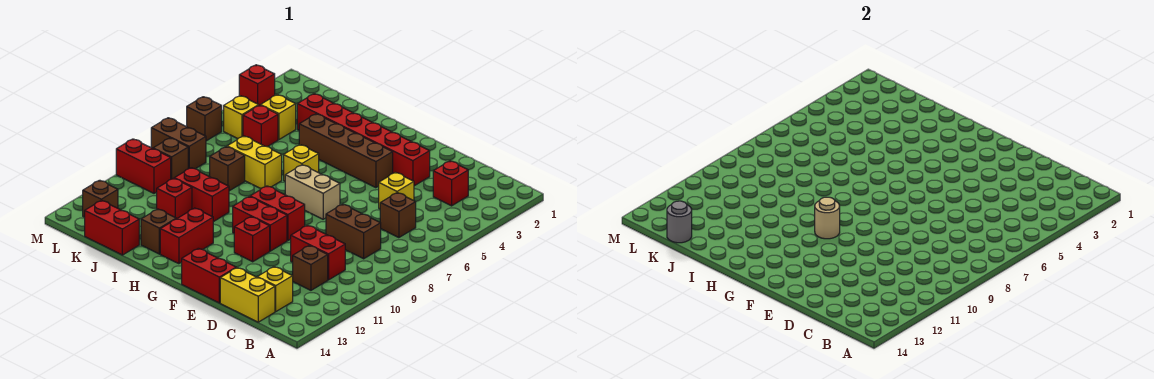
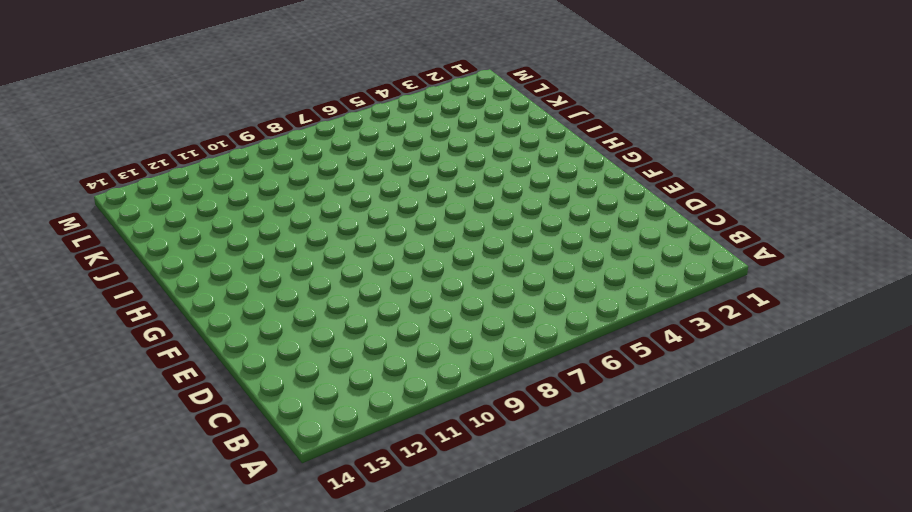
none -> red brick C3 level 1
none -> brown brick C6 level 1
none -> brown brick C8:D8 level 1
none -> red brick C10:D10 level 1

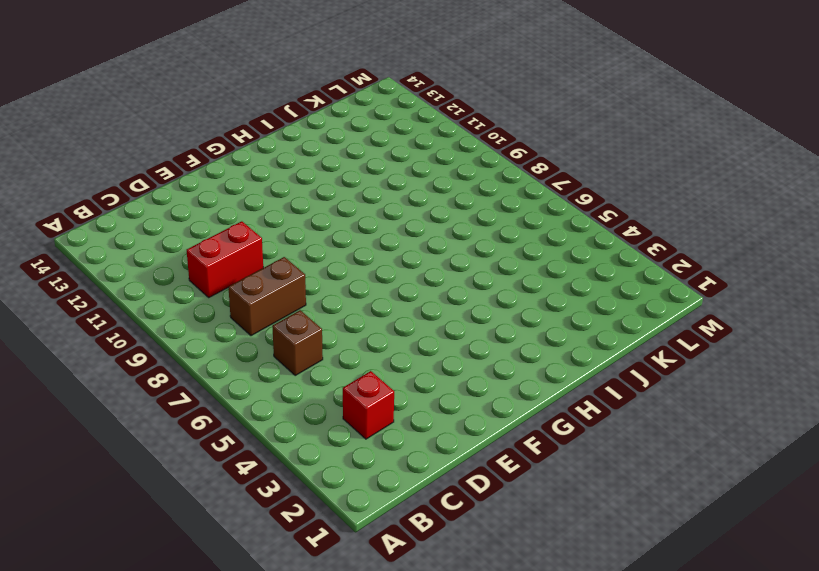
none -> brown brick C11 level 1
none -> yellow brick C13 level 1
none -> yellow brick C14:D14 level 1
none -> yellow brick D5 level 1

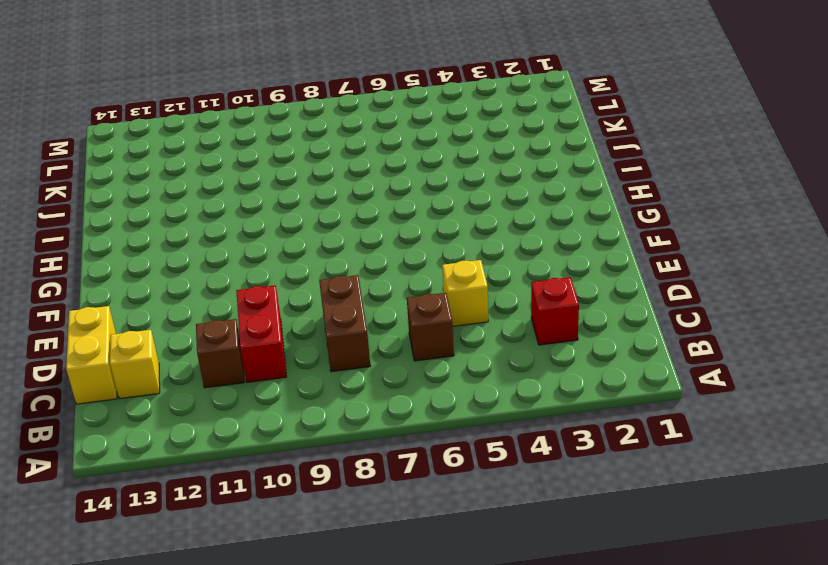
none -> red brick E3:J3 level 1
none -> red brick E14:F14 level 1
none -> brown brick F4:I4 level 1
none -> tan brick F7:G7 level 1

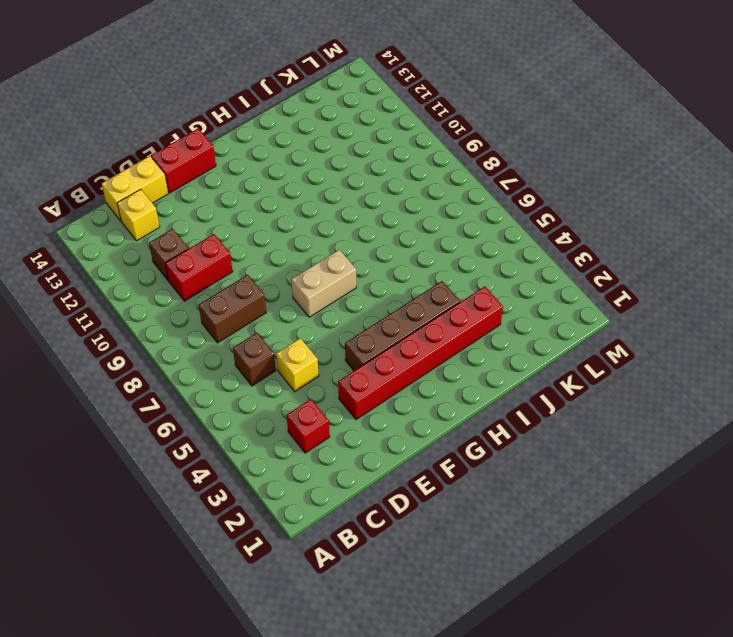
none -> red brick F9:G9 level 1
none -> red brick F10:G10 level 1
none -> red brick F11 level 1
none -> yellow brick H6 level 1

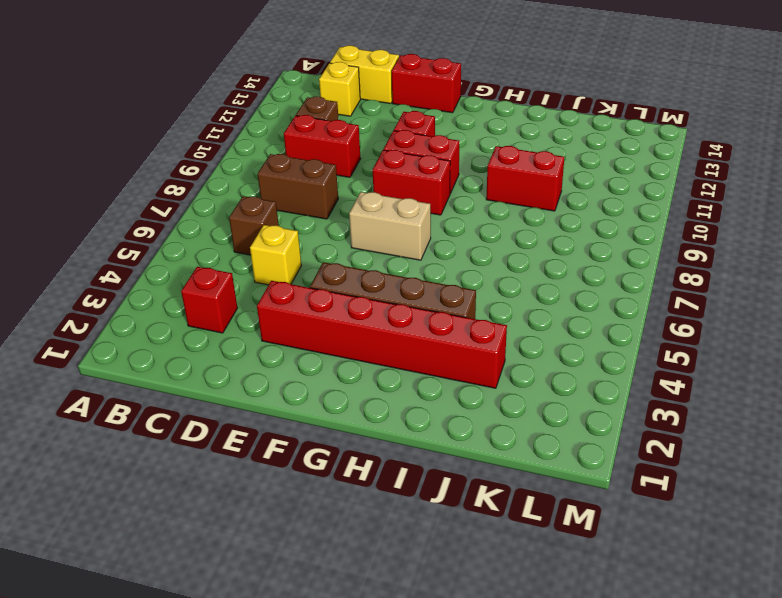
none -> yellow brick H6 level 1
none -> red brick H12:H13 level 1
none -> yellow brick I7:J7 level 1
none -> brown brick I13 level 1

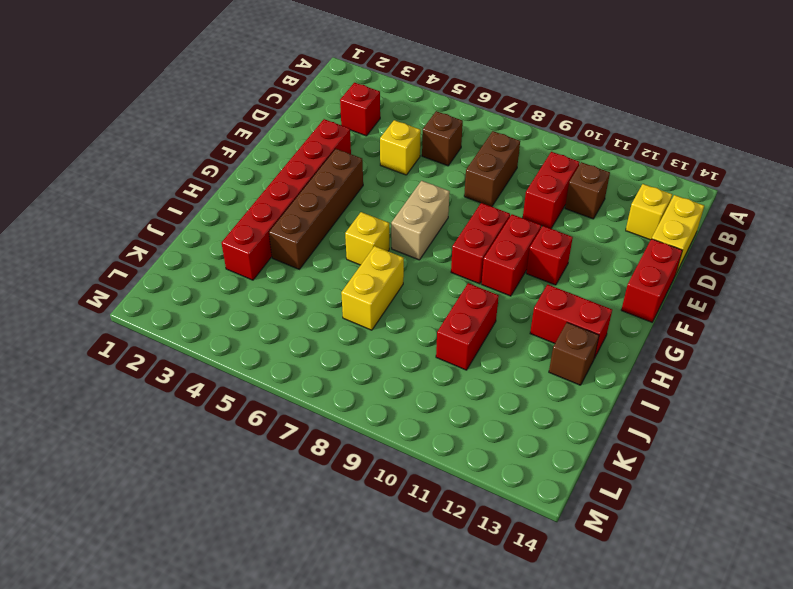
none -> brown brick J8 level 1
none -> red brick J11 level 1
none -> red brick J14:K14 level 1
none -> yellow brick K4 level 1

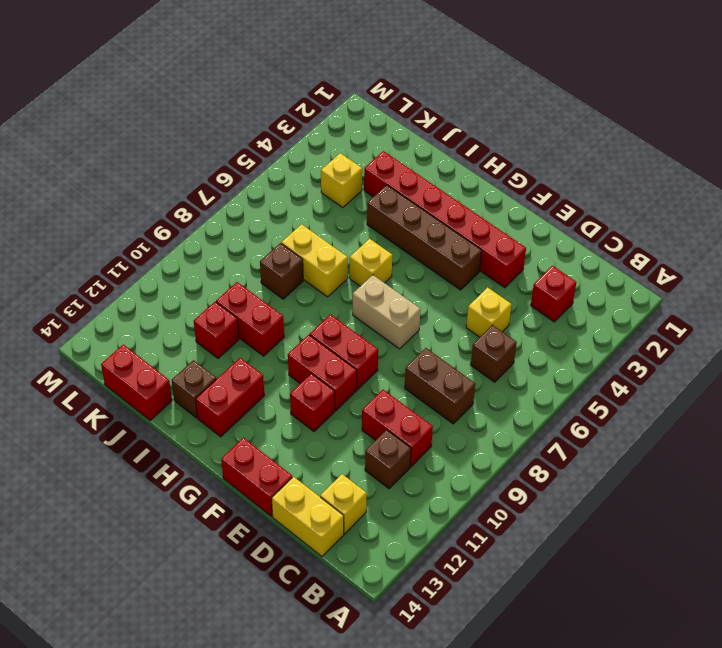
none -> red brick K5 level 1
none -> yellow brick L5 level 1
none -> brown brick L8:M8 level 1
none -> brown brick L9 level 1

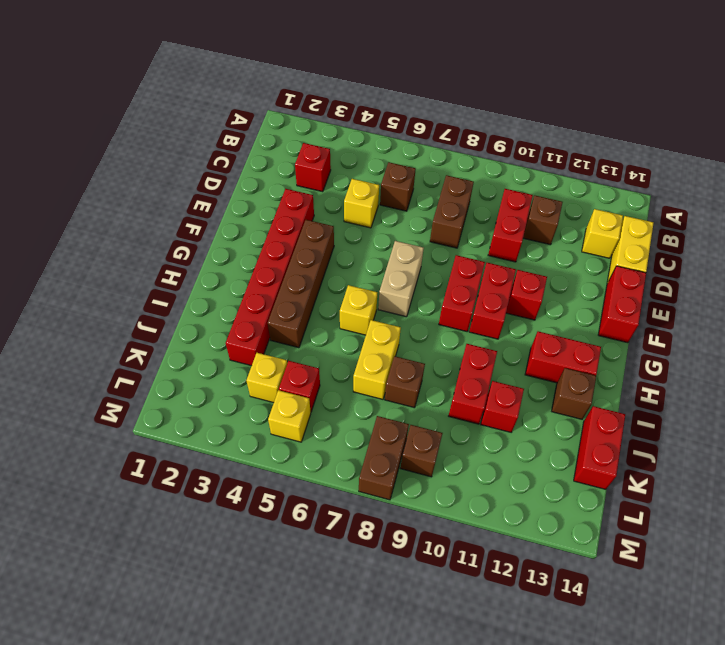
none -> red brick L10:M10 level 1
none -> brown brick L13 level 1
none -> red brick M3 level 1
none -> brown brick M6 level 1

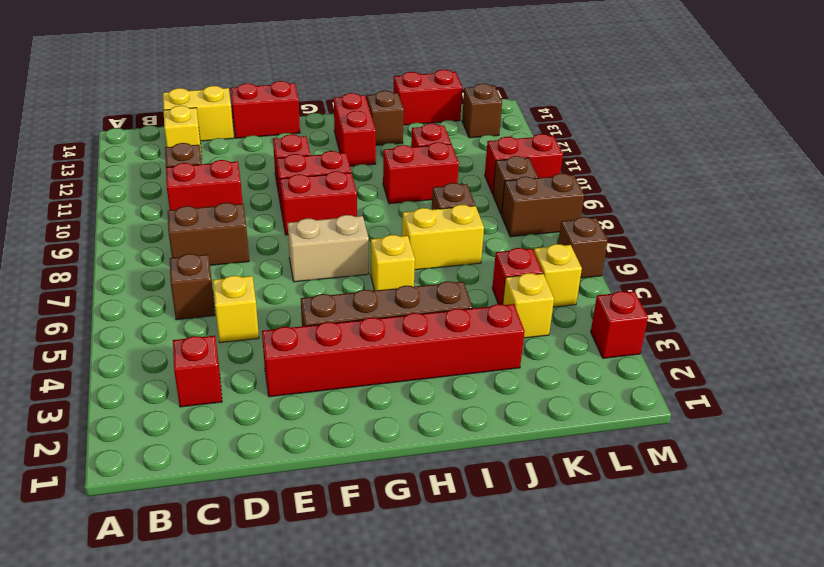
none -> tan round brick G10 level 2
none -> grey round brick K14 level 2

